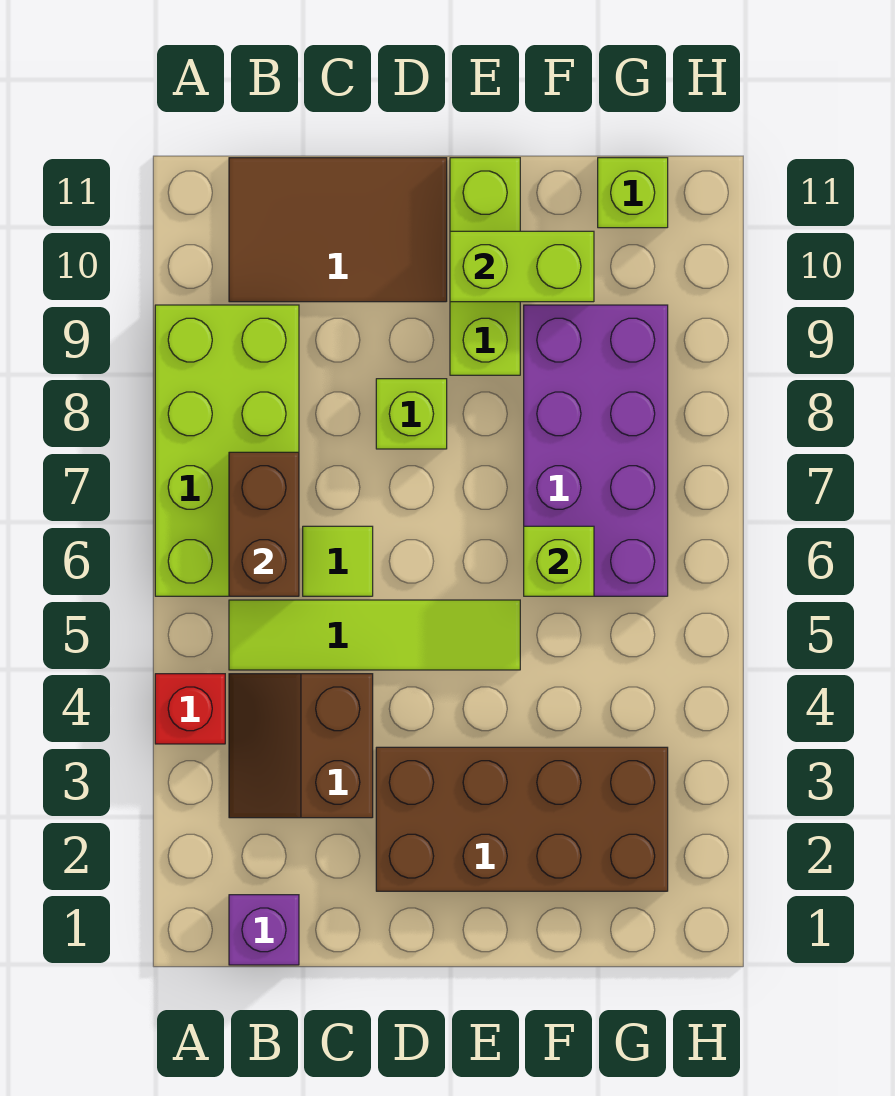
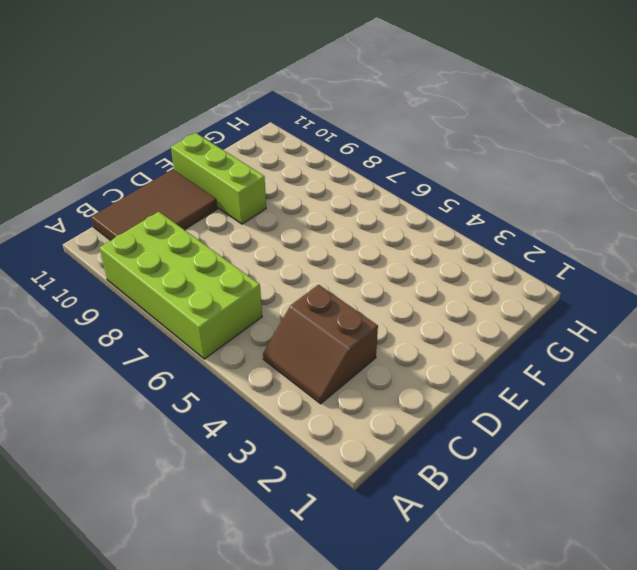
none -> red brick A4 level 1
none -> purple brick B1 level 1
none -> lime tile B5:E5 level 1

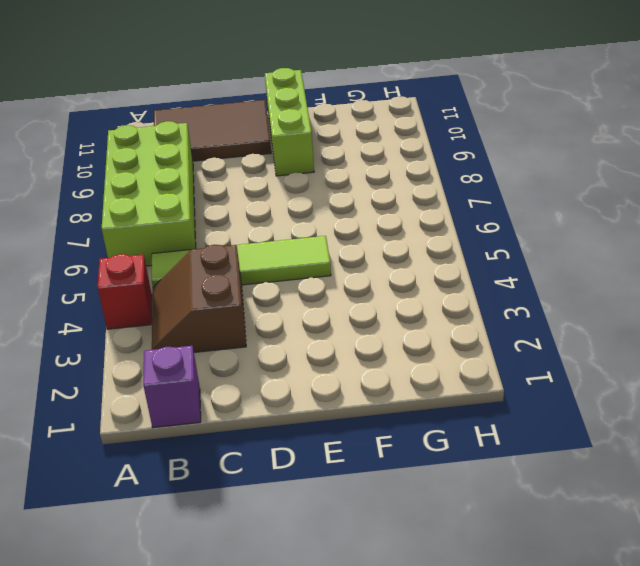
none -> lime tile C6 level 1
none -> brown brick D2:G3 level 1
none -> lime brick D8 level 1

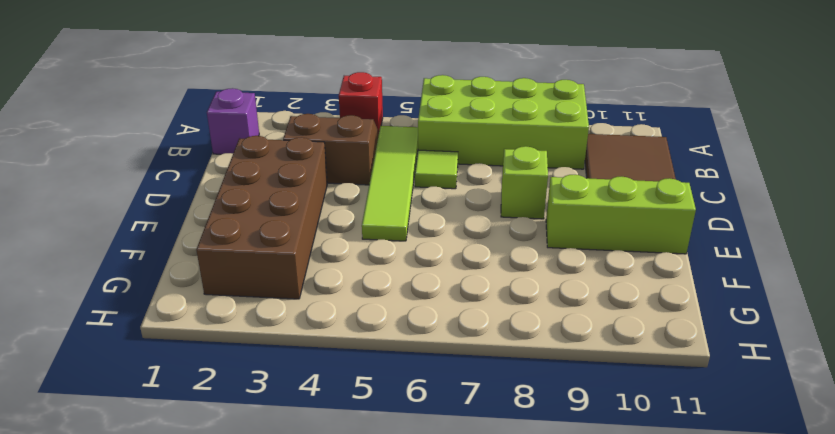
none -> purple brick F6:G9 level 1
none -> lime brick G11 level 1
none -> brown brick B6:B7 level 2

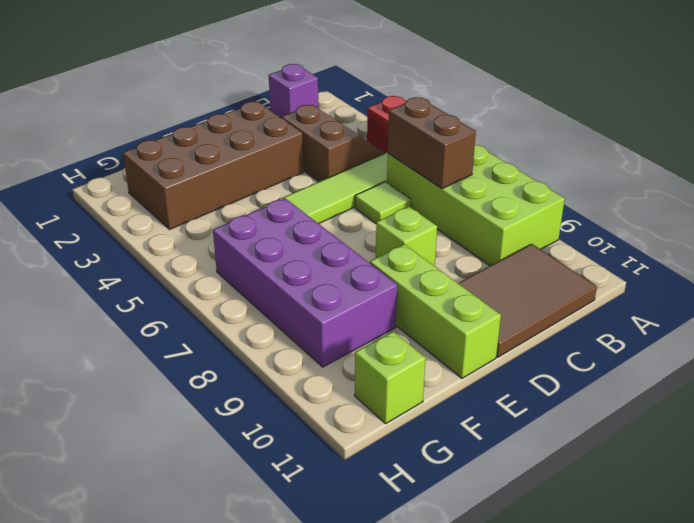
none -> lime brick E10:F10 level 2
none -> lime brick F6 level 2

